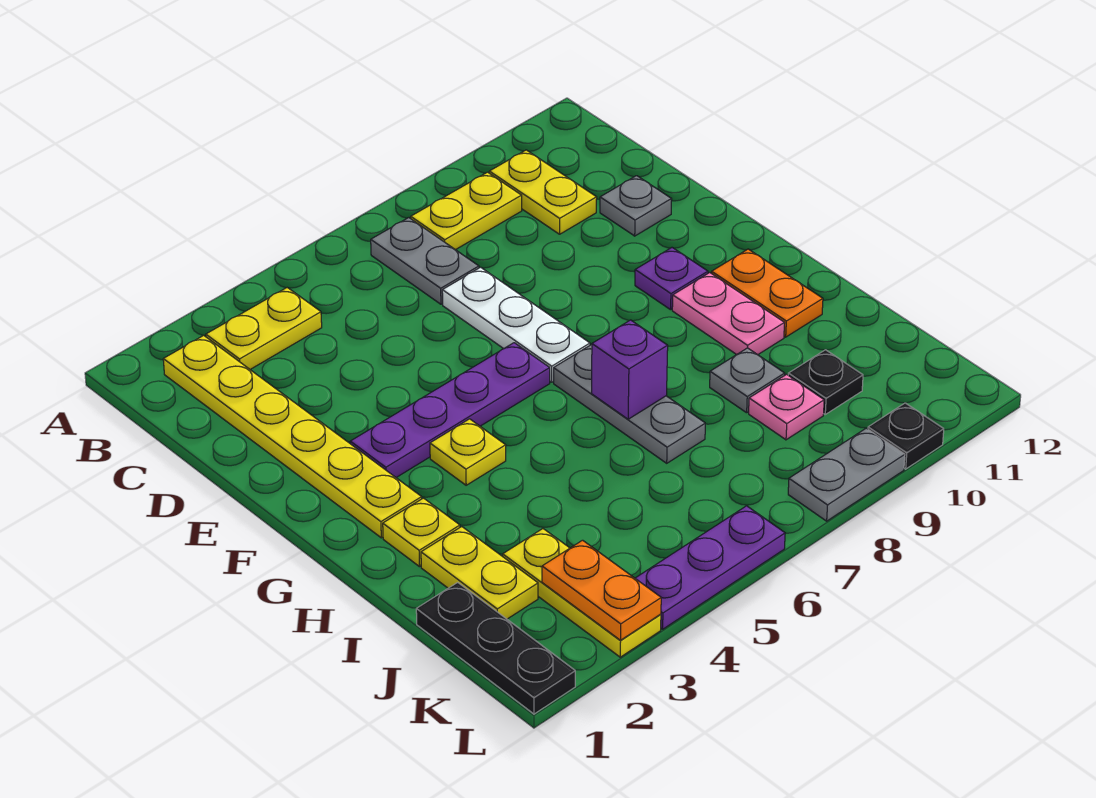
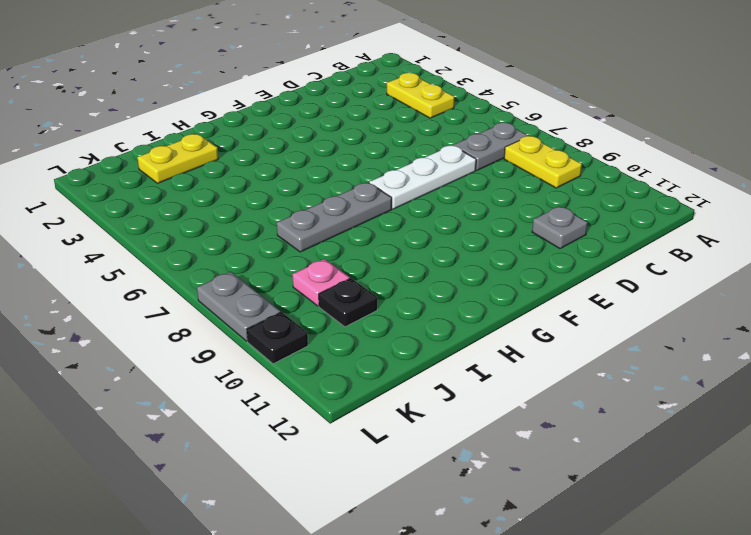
none -> yellow plate B2:G2 level 1
none -> yellow plate B10:C10 level 1
none -> purple plate F3:F6 level 1

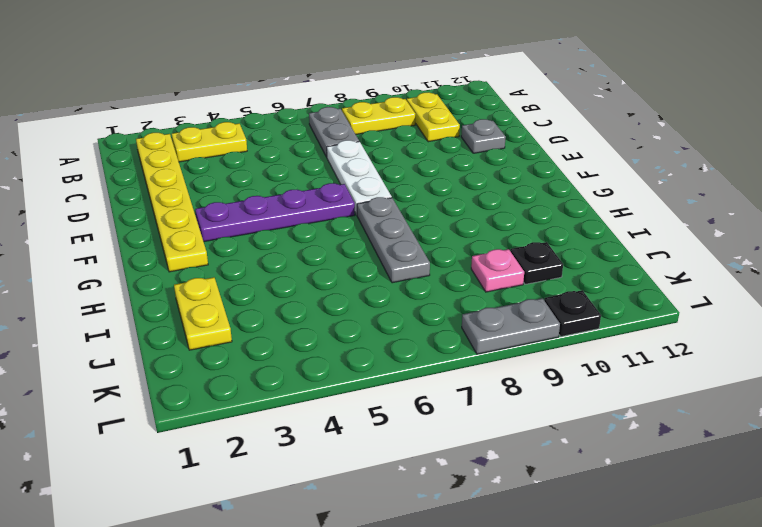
none -> purple plate F10 level 1
none -> yellow plate G4 level 1
none -> pink plate G10:H10 level 1

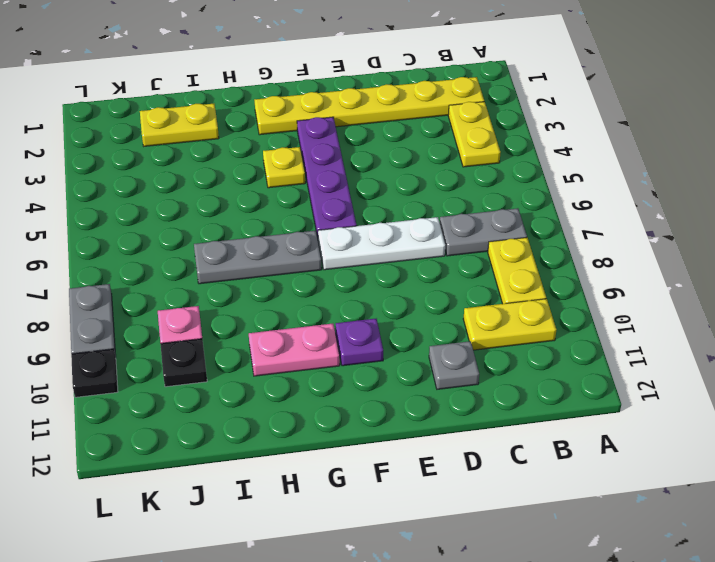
none -> orange plate G11:H11 level 1
none -> yellow plate H2 level 1
none -> grey plate I9 level 1

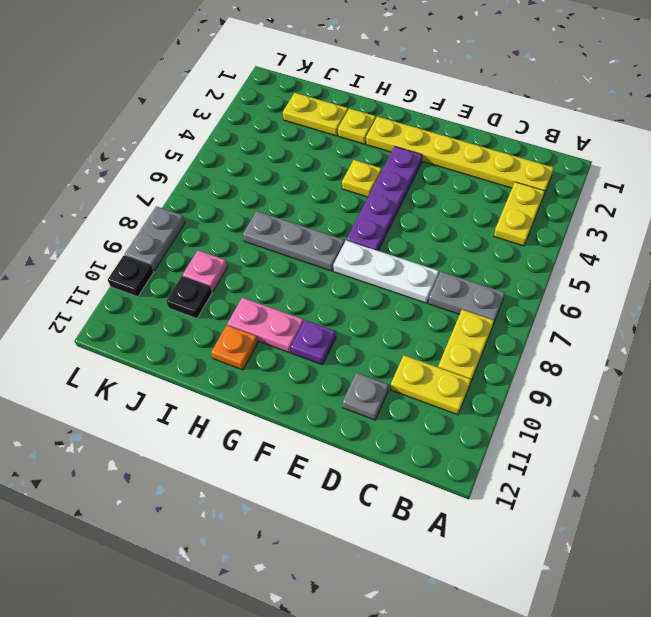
orange plate H11 level 1 -> orange plate G11:H11 level 1
none -> grey plate I9 level 1
none -> black plate J1:L1 level 1
none -> yellow plate J3:L3 level 1

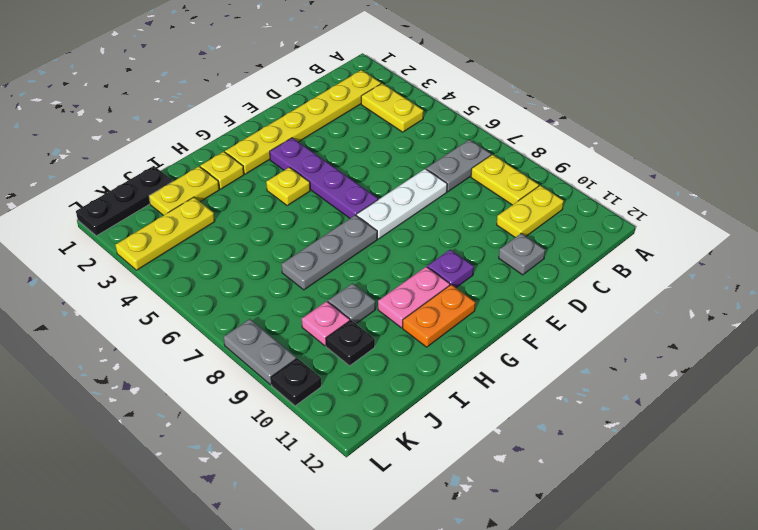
none -> purple plate L4:L6 level 1
none -> purple brick H7 level 2
none -> orange plate K3:L3 level 2

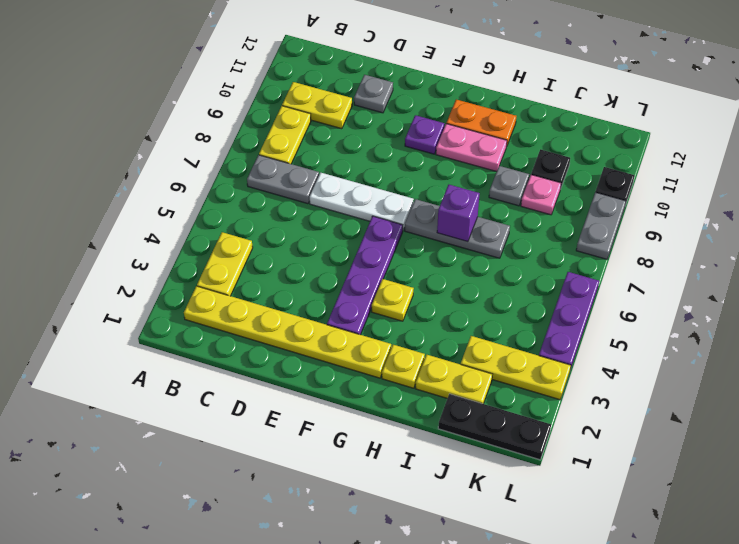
none -> orange plate K3:L3 level 2

